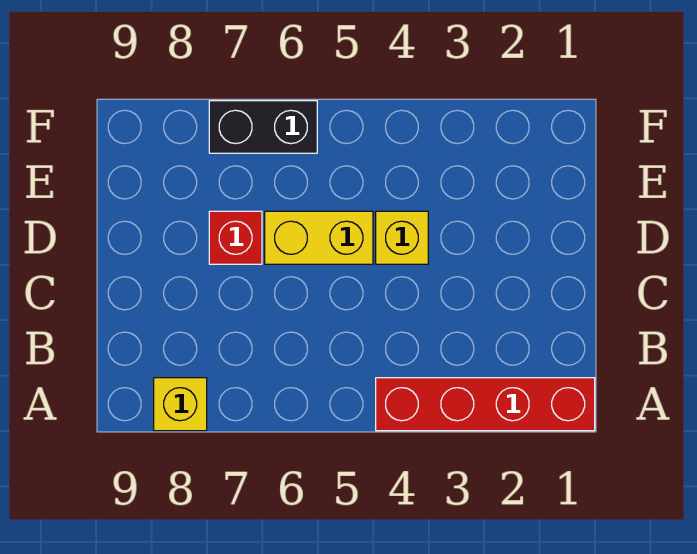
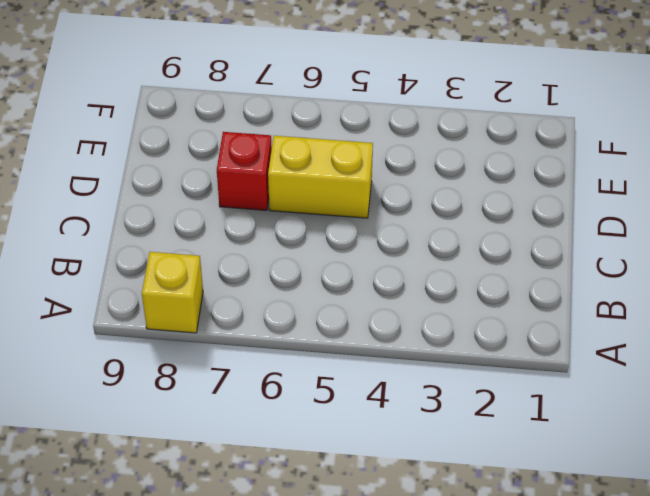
none -> red brick A1:A4 level 1
none -> yellow brick D4 level 1

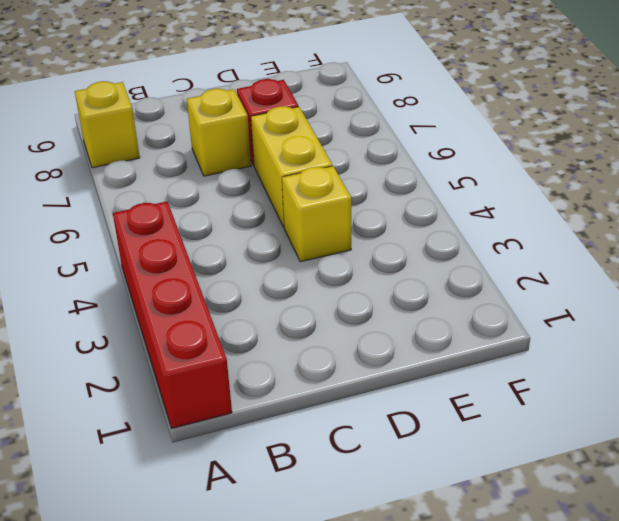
yellow brick C7 level 1 -> none
none -> black brick F6:F7 level 1

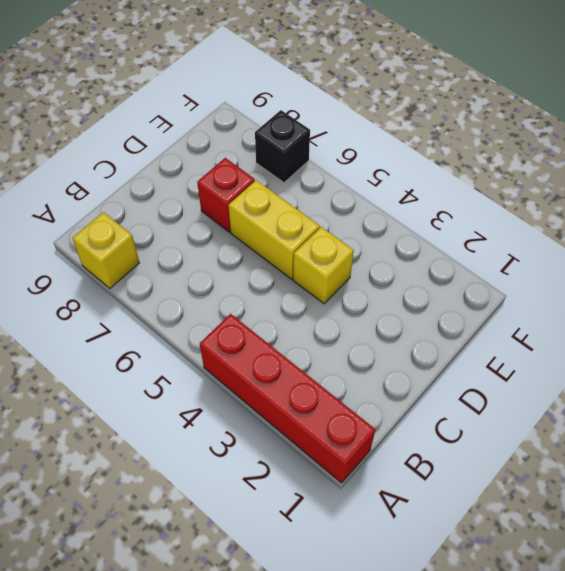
black brick F7 level 1 -> black brick F6:F7 level 1

